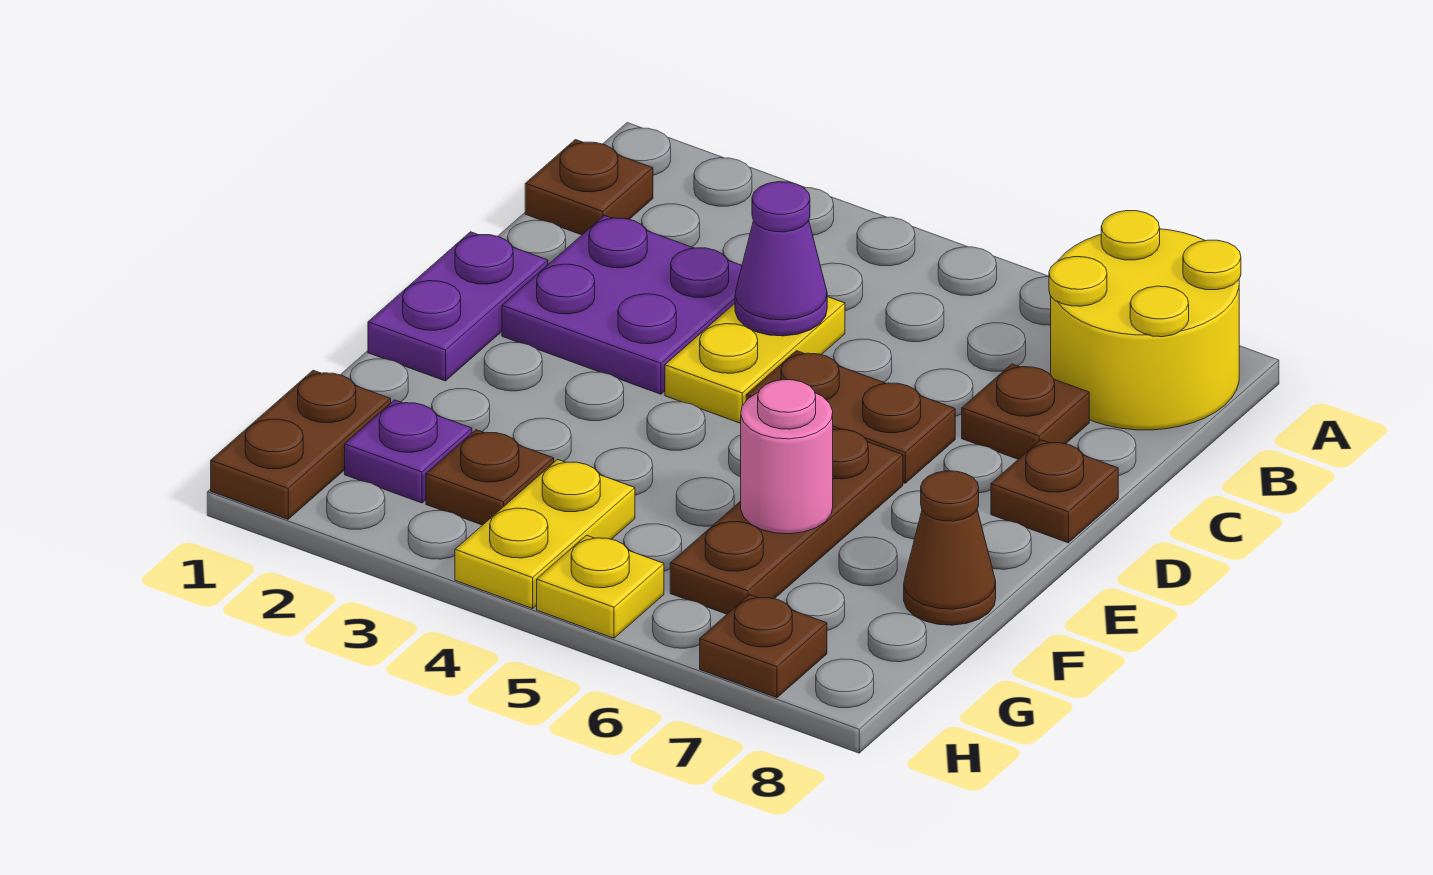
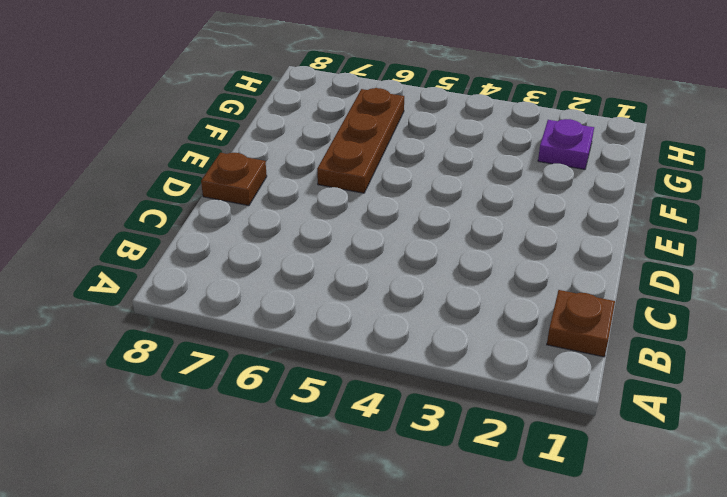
none -> yellow round brick A7:B8 level 1
none -> purple plate C2:D3 level 1
none -> yellow plate C4:D4 level 1

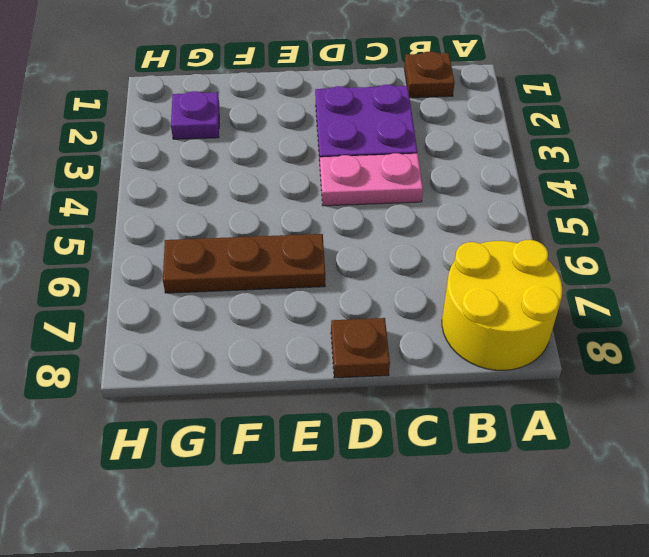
pink plate C4:D4 level 1 -> yellow plate C4:D4 level 1
none -> brown plate C7 level 1
none -> purple plate D1:E1 level 1
none -> brown plate D5:D6 level 1

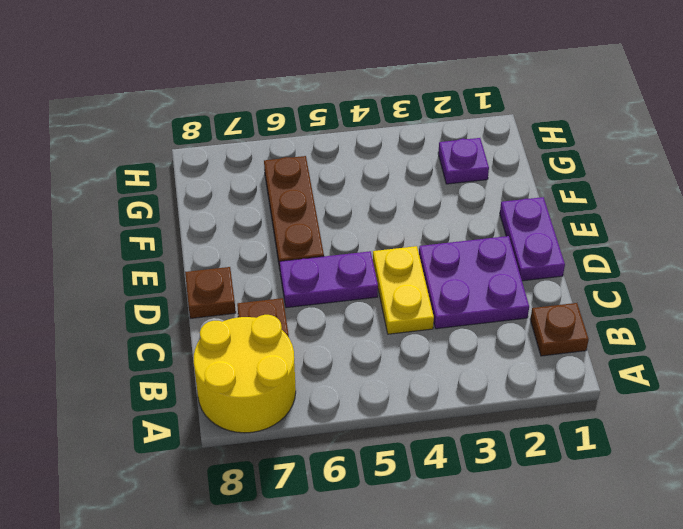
purple plate D5:D6 level 1 -> brown plate D5:D6 level 1
none -> brown cone F8 level 1
none -> brown plate G1:H1 level 1
none -> brown plate G3 level 1

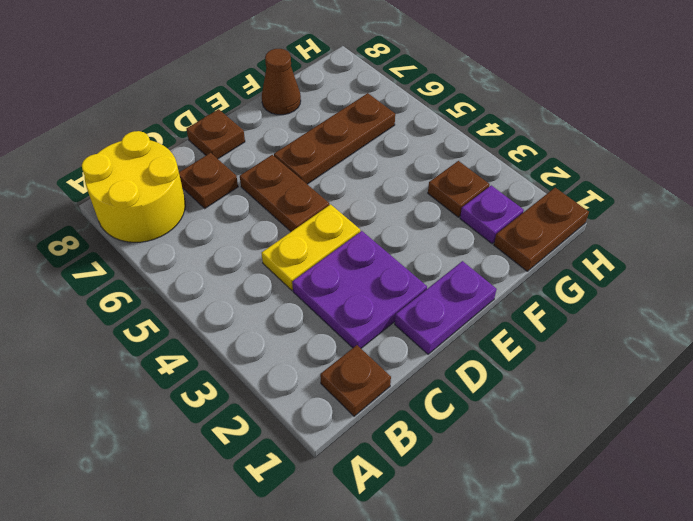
none -> yellow plate G4:H4 level 1
none -> yellow plate H5 level 1
none -> brown plate H7 level 1

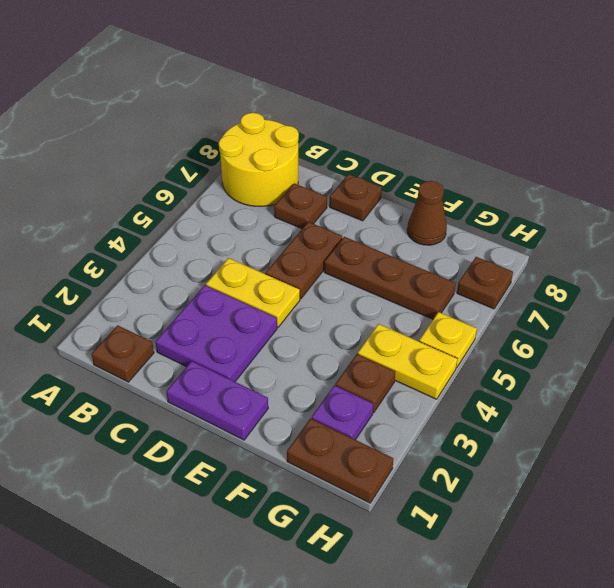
none -> purple cone C4 level 2
none -> pink round brick F6 level 2

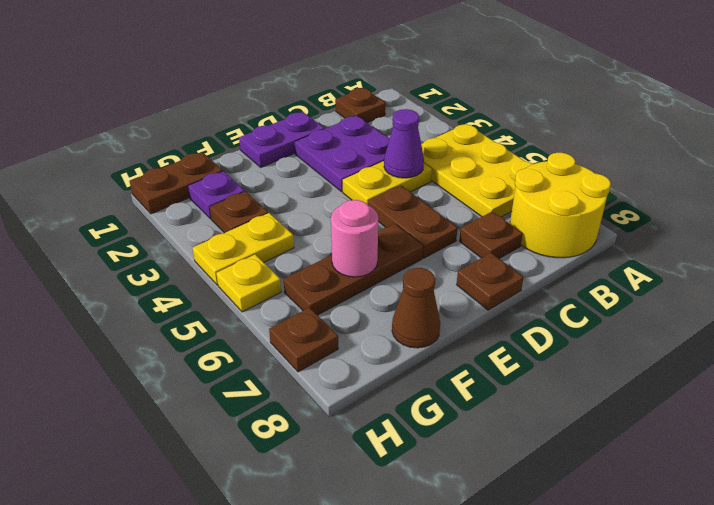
yellow plate A4:B6 level 1 -> none

